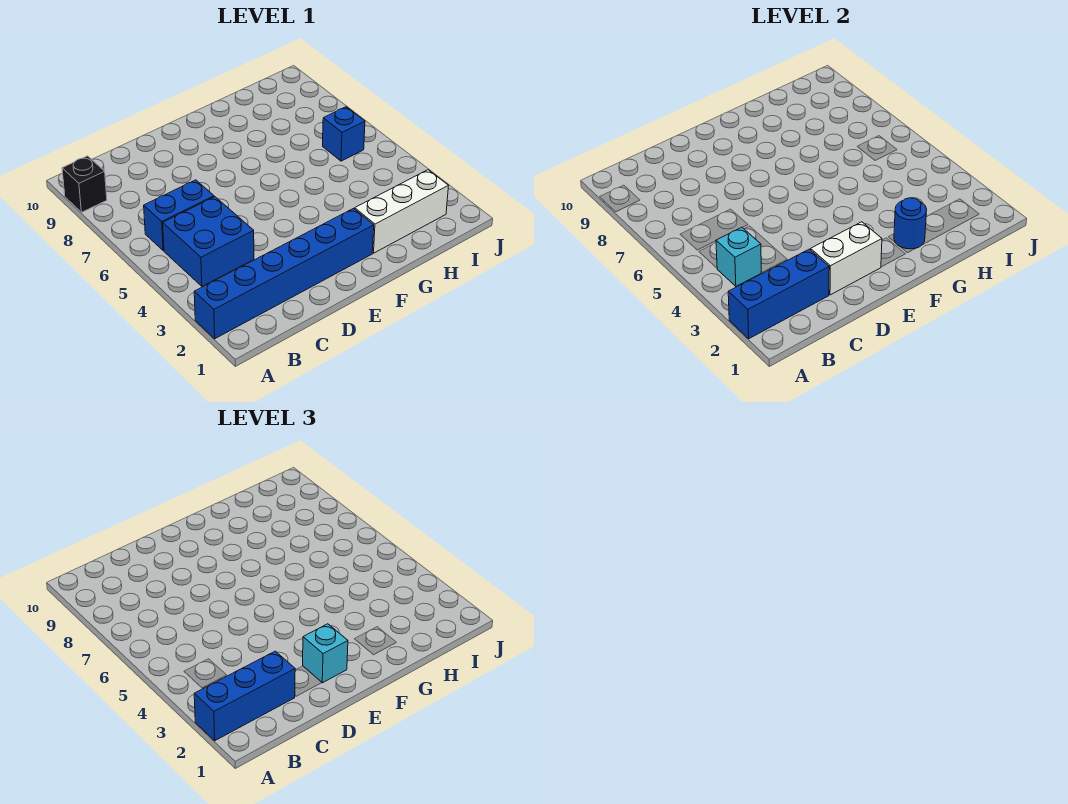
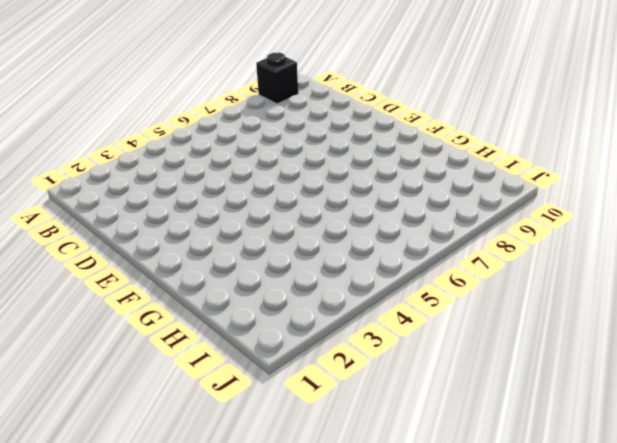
none -> blue brick A2:F2 level 1
none -> blue brick B4:C5 level 1
none -> blue brick B6:C6 level 1

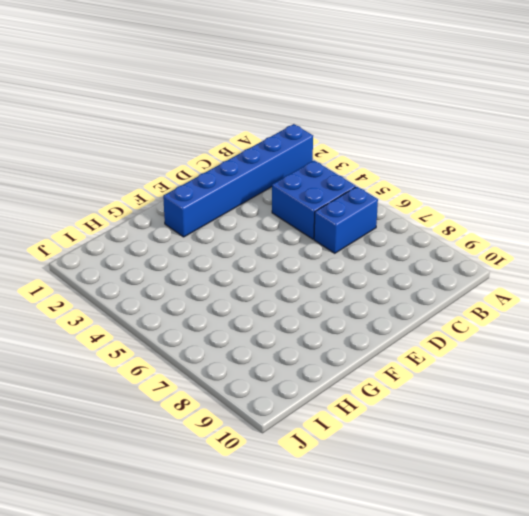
none -> black brick A9 level 1
none -> white brick G2:I2 level 1
none -> blue brick I6 level 1

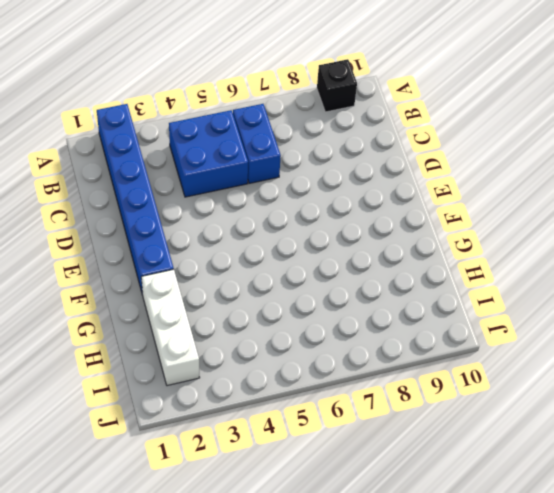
none -> blue brick I6 level 1
none -> blue brick A2:C2 level 2
none -> cyan brick B4 level 2

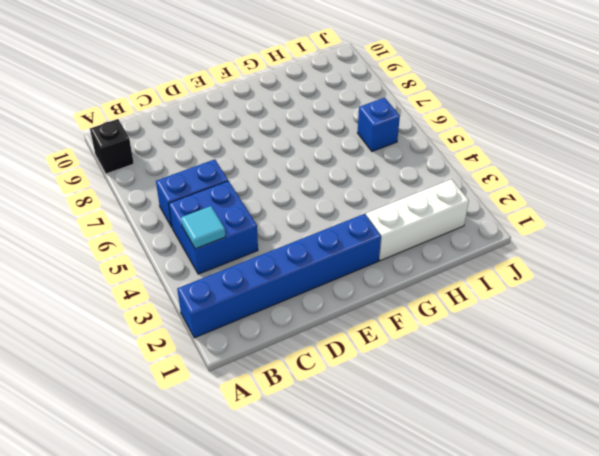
cyan tile B4 level 2 -> cyan brick B4 level 2
none -> blue brick A2:C2 level 2
none -> white brick D2:E2 level 2
none -> blue round brick G2 level 2

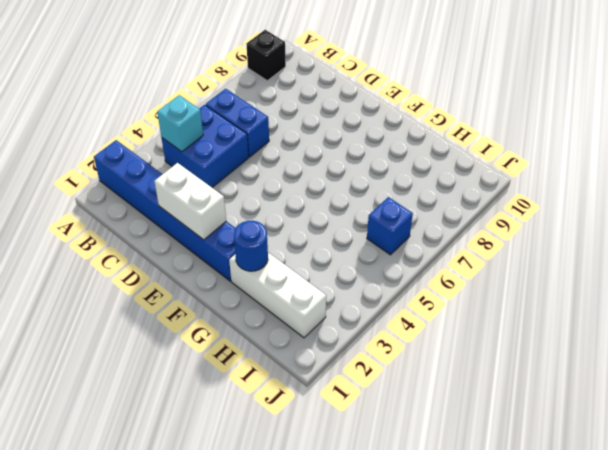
none -> blue brick A2:C2 level 2
none -> blue brick A2:C2 level 3
none -> cyan brick E2 level 3

